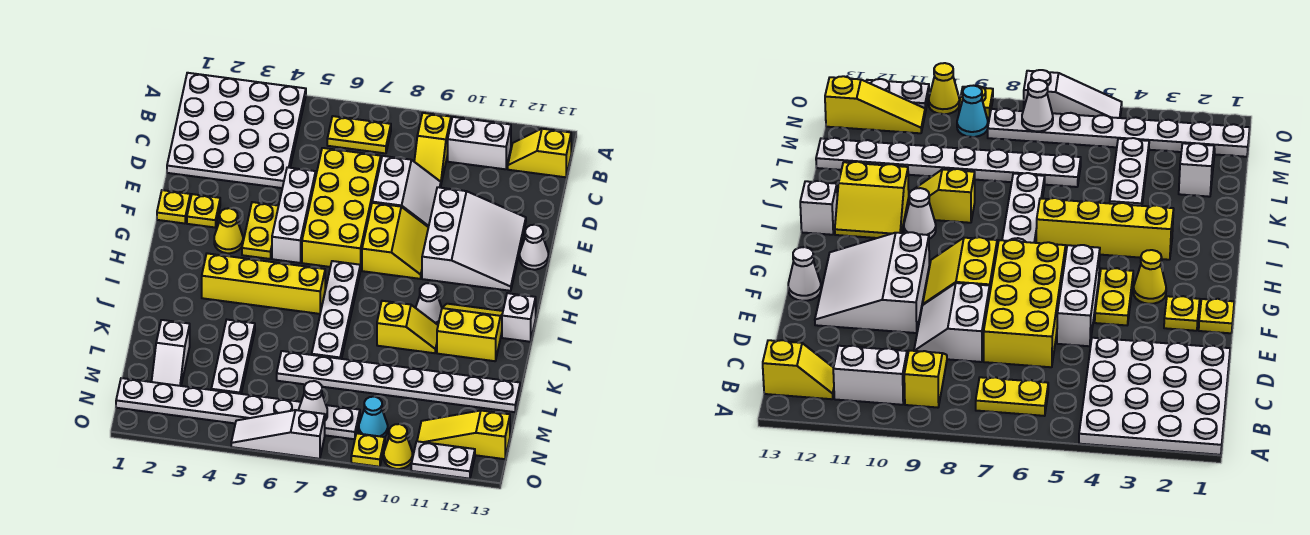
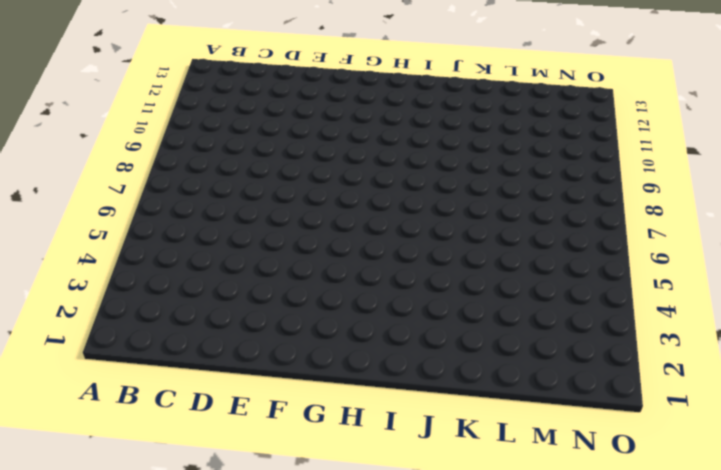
none -> white plate A1:D4 level 1
none -> yellow plate B6:B7 level 1
none -> yellow slope B9:C9 level 1 top B
none -> white brick B10:B11 level 1

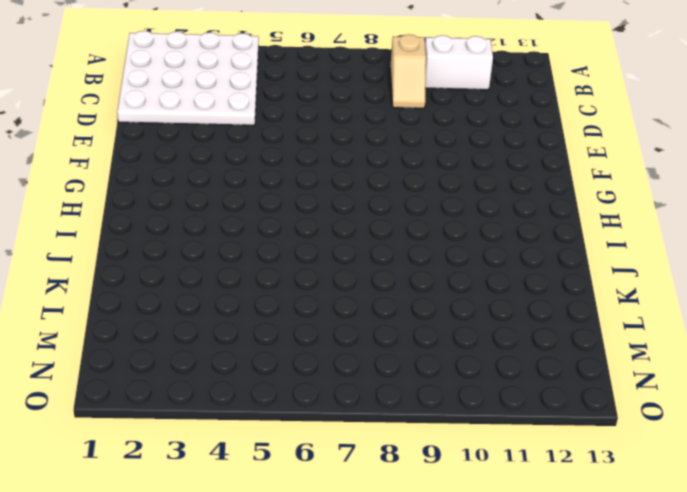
tan slope B9:C9 level 1 top B -> yellow slope B9:C9 level 1 top B
none -> yellow plate B6:B7 level 1
none -> yellow slope B12:B13 level 1 top 13
none -> yellow brick D6:G7 level 1
none -> white slope D8:E9 level 1 top 8

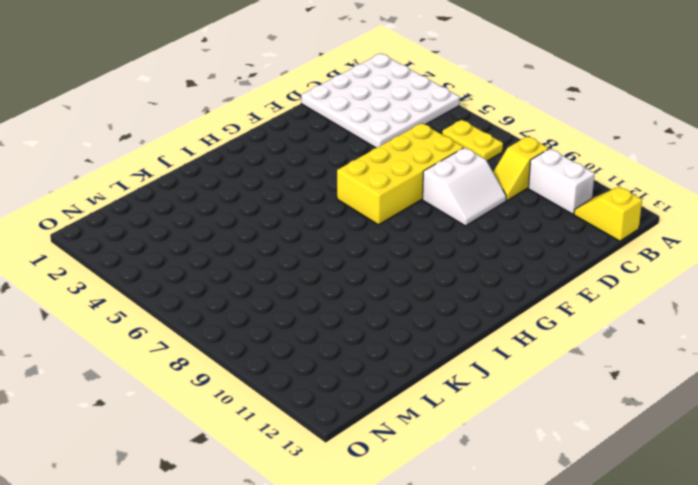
none -> white brick E5:G5 level 1
none -> white slope E10:G12 level 1 top 10
none -> yellow plate F1 level 1
none -> yellow plate F2 level 1

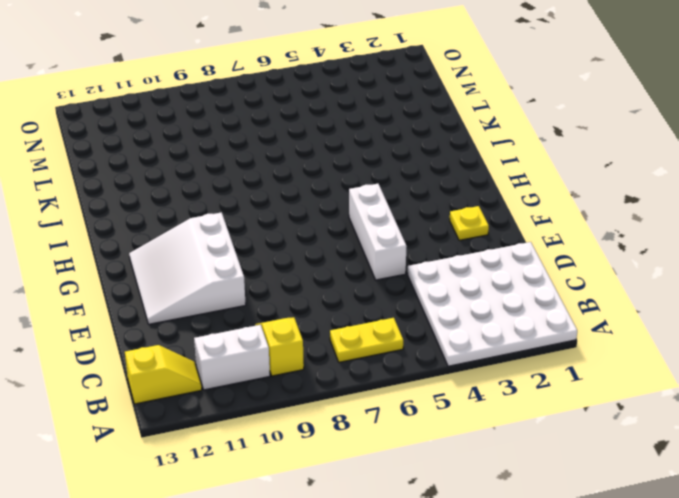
none -> yellow brick D6:G7 level 1
none -> white slope D8:E9 level 1 top 8
none -> yellow plate F1 level 1
none -> yellow plate F4:G4 level 1

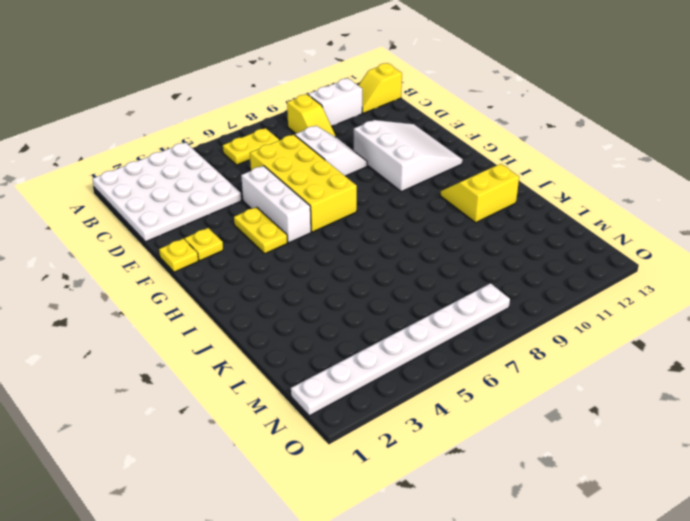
none -> yellow slope F8:G9 level 1 top 8
none -> white cone F13 level 1
none -> yellow cone G3 level 1
none -> white plate H7:K7 level 1

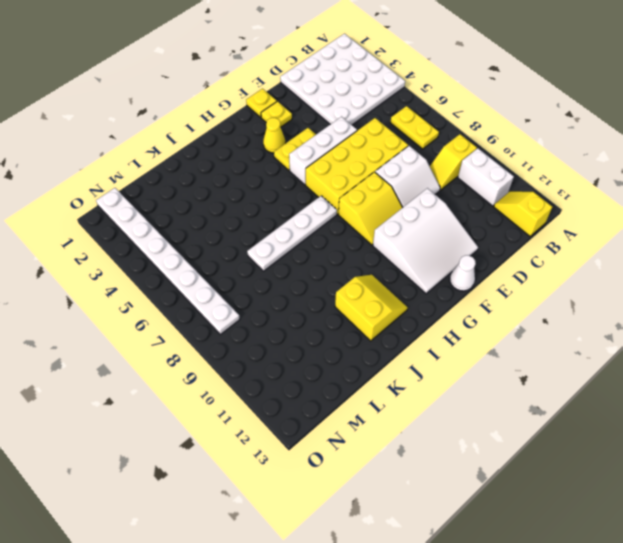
none -> yellow brick I3:I6 level 1
none -> white cone I10 level 1
none -> white brick I13 level 1
none -> yellow slope J9:J10 level 1 top 9

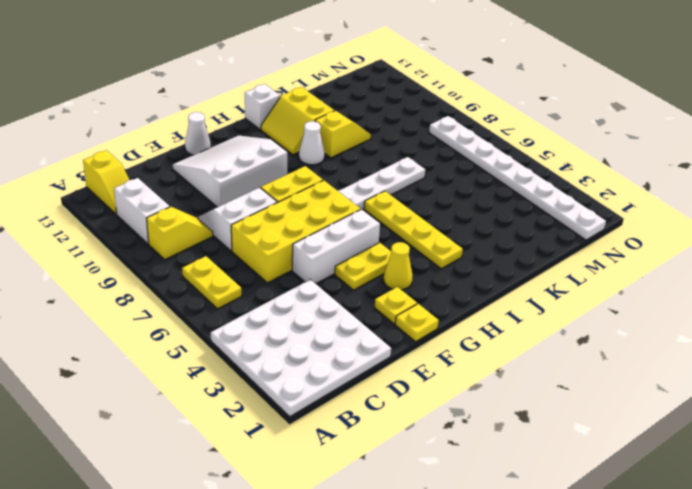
yellow plate I3:I6 level 1 -> yellow brick I3:I6 level 1
yellow slope J10:K10 level 1 top J -> yellow slope J9:J10 level 1 top 9
none -> white plate K4:M4 level 1
none -> white slope L2:M2 level 1 top L
none -> white plate L6:L13 level 1
none -> cyan cone N9 level 1

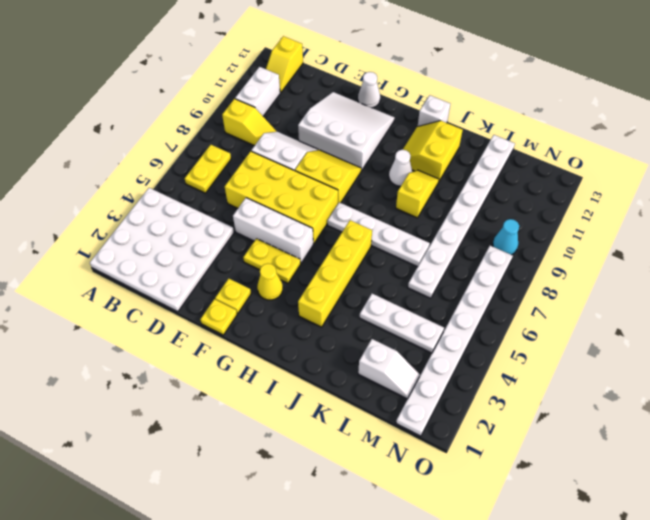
none -> yellow slope N11:N13 level 1 top 13
none -> white slope O5:O7 level 1 top 7
none -> yellow plate O9 level 1
none -> yellow cone O10 level 1

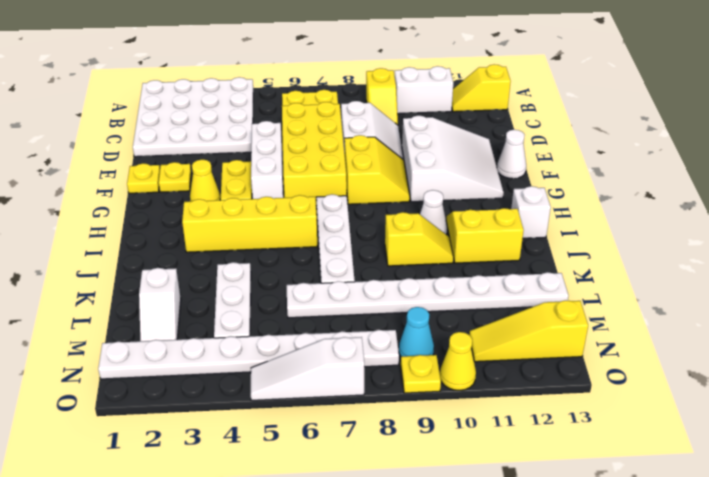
none -> white plate O11:O12 level 1
none -> white cone N7 level 2

